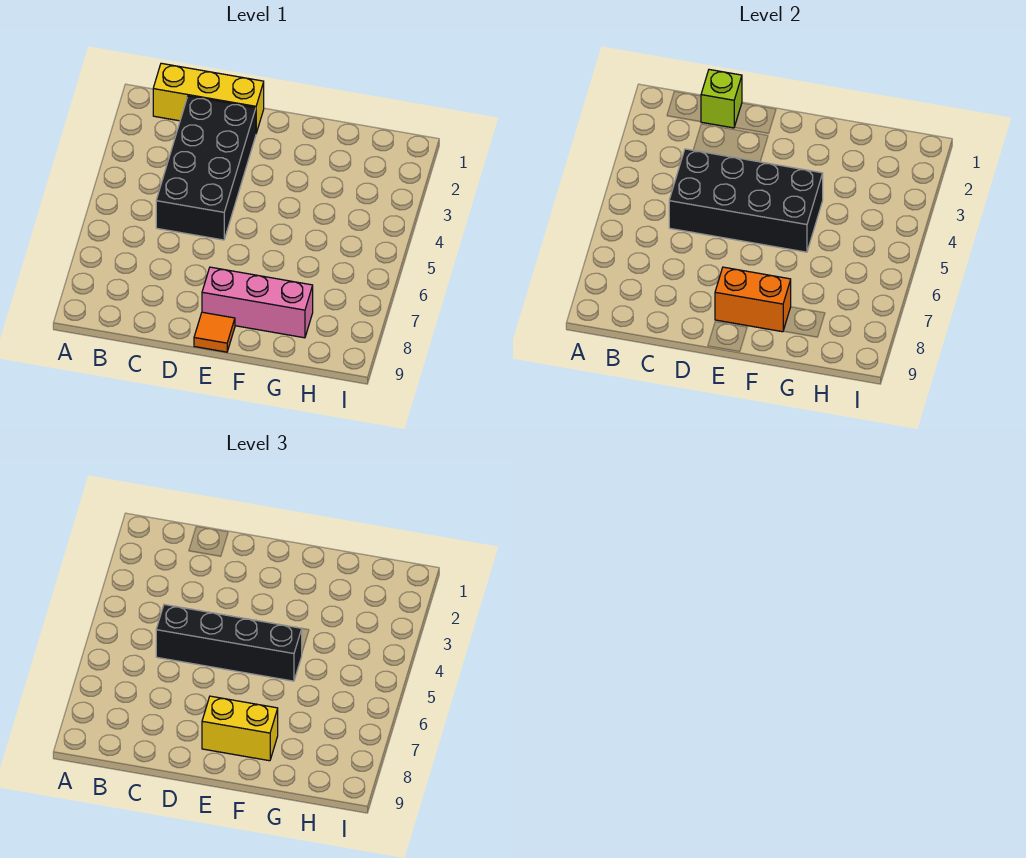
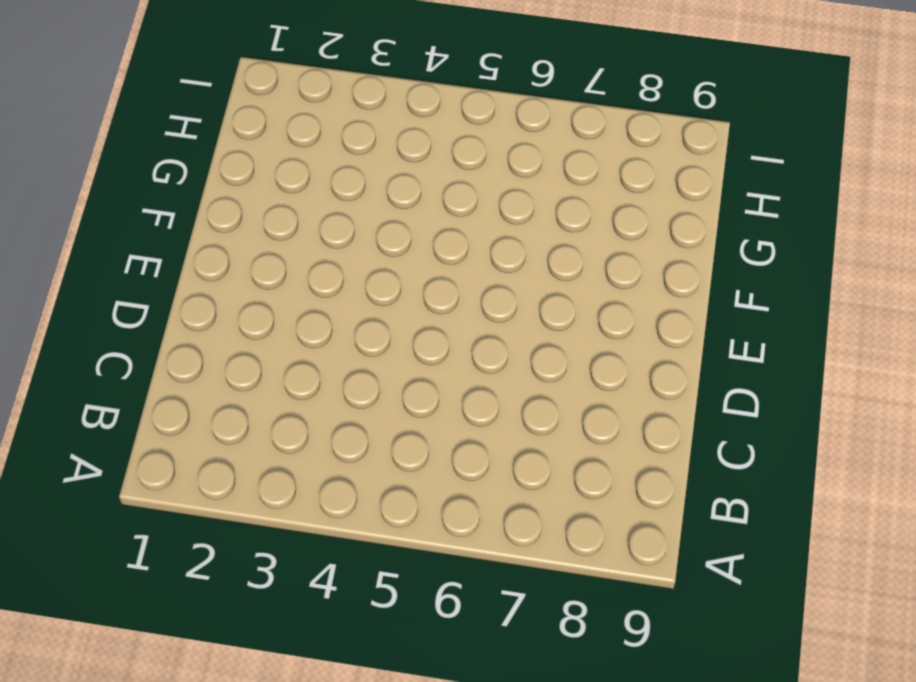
none -> yellow brick B1:D1 level 1
none -> black brick C2:D5 level 1

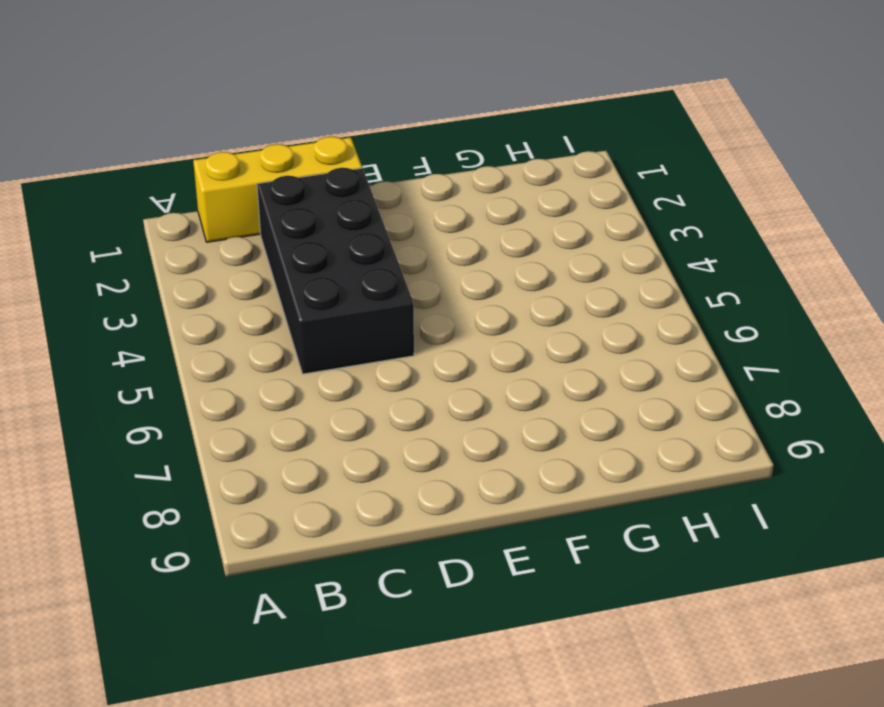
none -> pink brick E8:G8 level 1
none -> orange tile E9 level 1

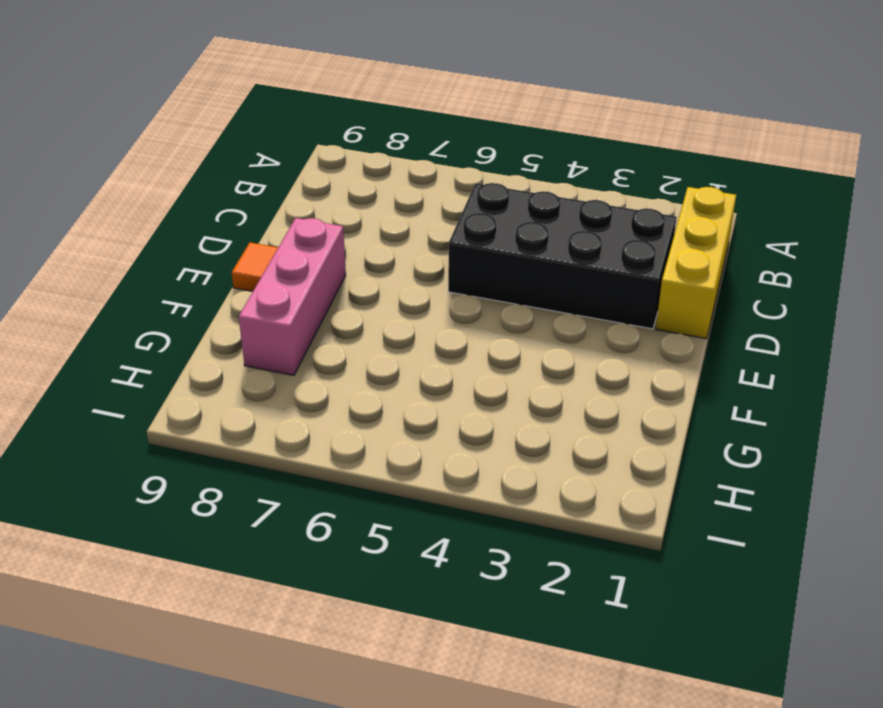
none -> lime brick C1 level 2
none -> black brick C4:F5 level 2

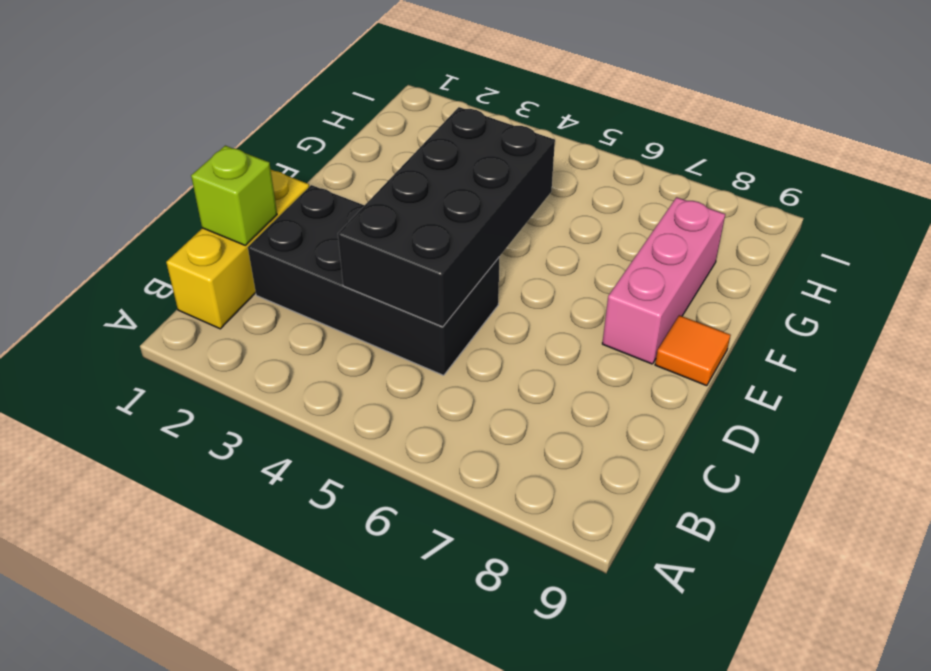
none -> orange brick E8:F8 level 2
none -> black brick C5:F5 level 3

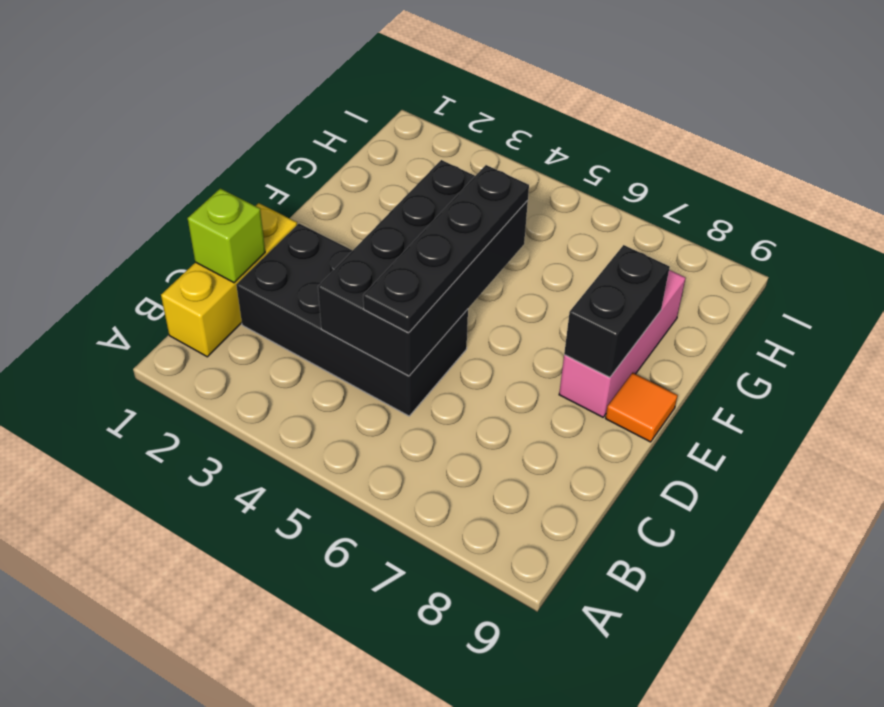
black plate C5:F5 level 3 -> black brick C5:F5 level 3
black brick E8:F8 level 2 -> orange brick E8:F8 level 2
none -> yellow brick E8:F8 level 3

